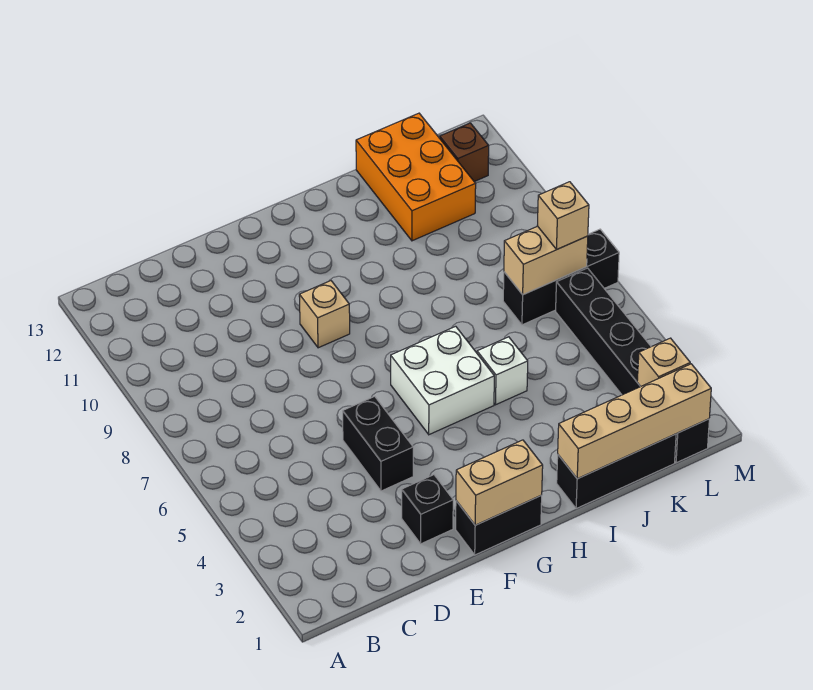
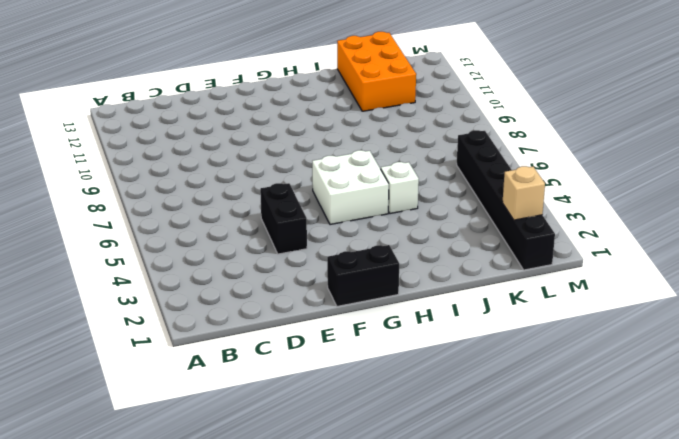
none -> black brick E2 level 1
none -> tan brick F9 level 1
none -> black brick I1:K1 level 1

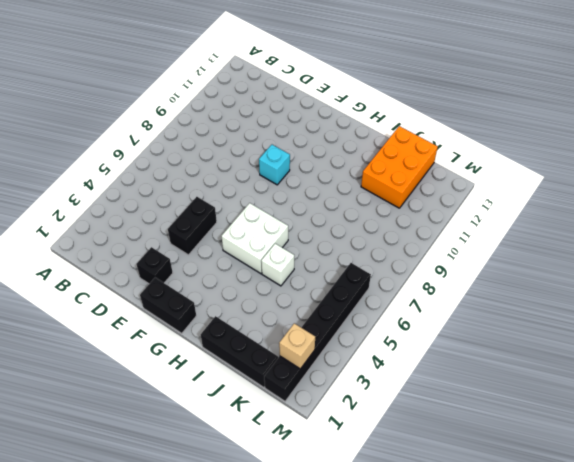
cyan brick F9 level 1 -> tan brick F9 level 1
none -> black brick K7:M7 level 1
none -> brown brick L12 level 1
none -> tan brick F1:G1 level 2

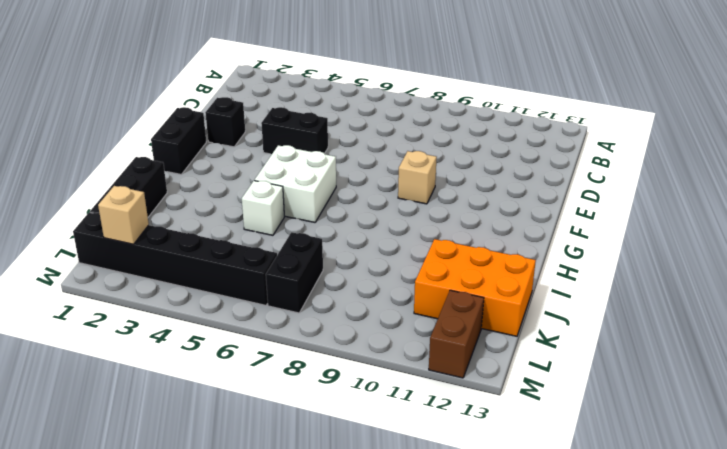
black brick K7:L7 level 1 -> black brick K7:M7 level 1
brown brick L12:M12 level 1 -> brown brick L12 level 1
none -> tan brick F1:G1 level 2
none -> tan brick I1:L1 level 2
none -> tan brick K7:L7 level 2

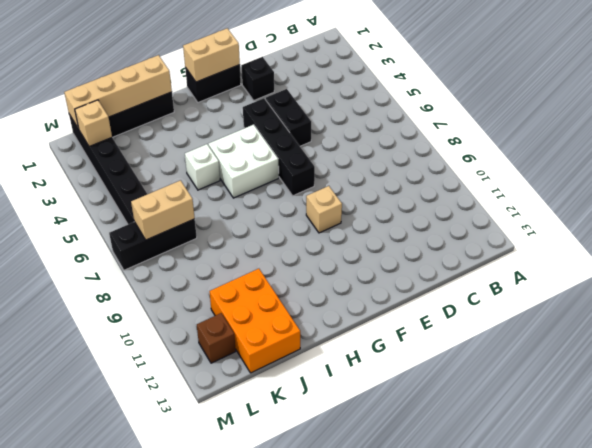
black brick F4:F7 level 1 -> none
none -> tan brick L7 level 3

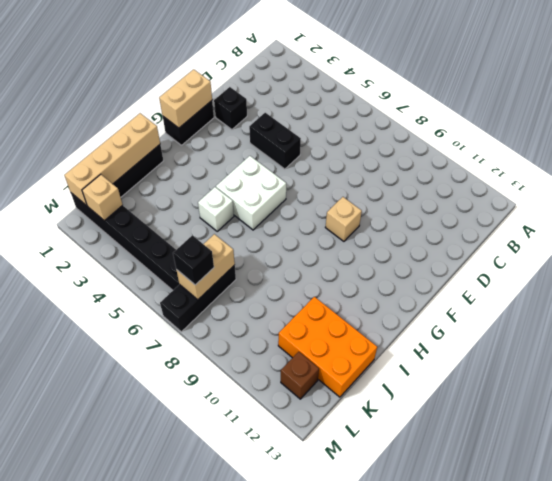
black brick L7 level 3 -> tan brick L7 level 3

